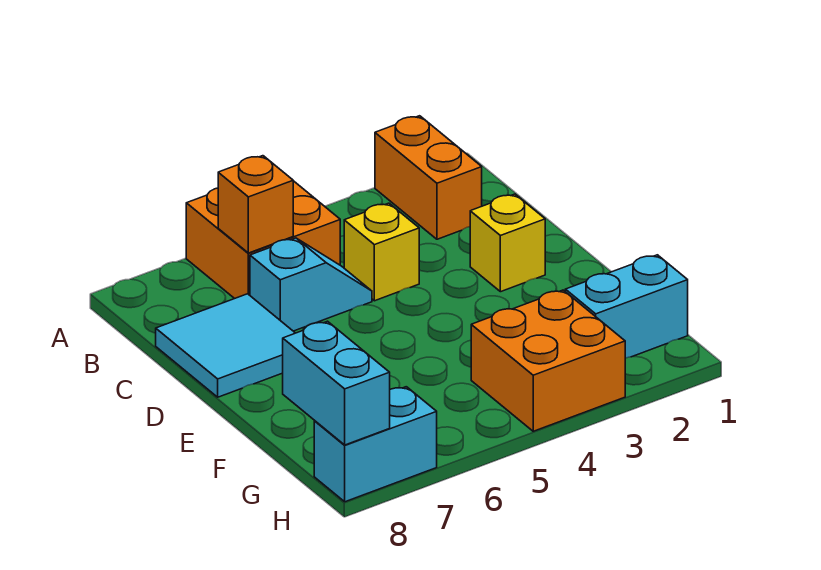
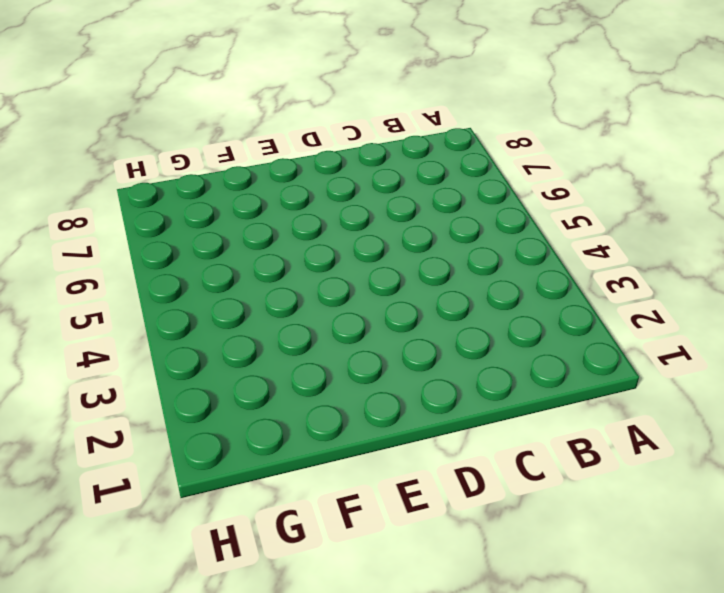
none -> orange brick A2:B2 level 1
none -> orange brick A5:B6 level 1

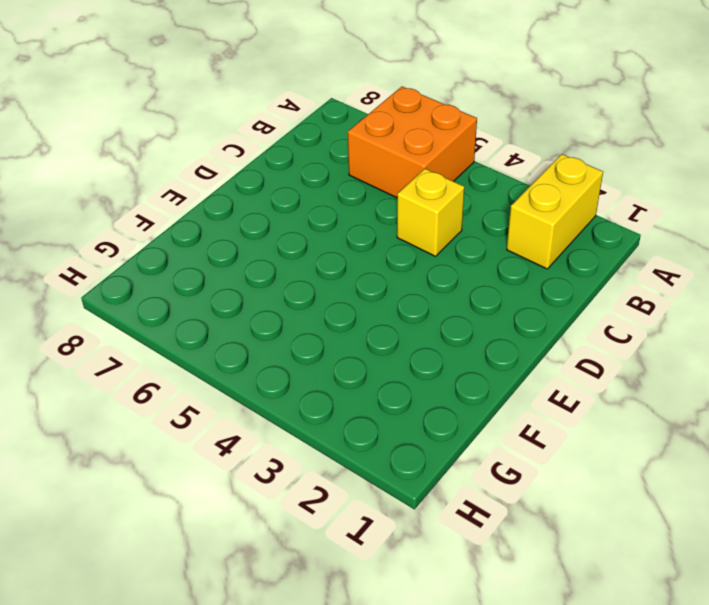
yellow brick A2:B2 level 1 -> orange brick A2:B2 level 1
none -> cyan slope C5:C6 level 1 top 6
none -> cyan tile C7:D8 level 1

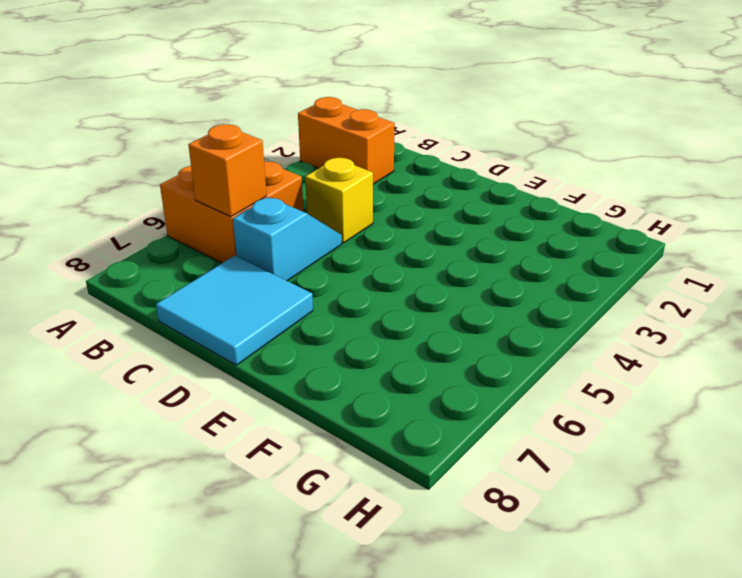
none -> yellow brick D2 level 1
none -> cyan brick G1:G2 level 1

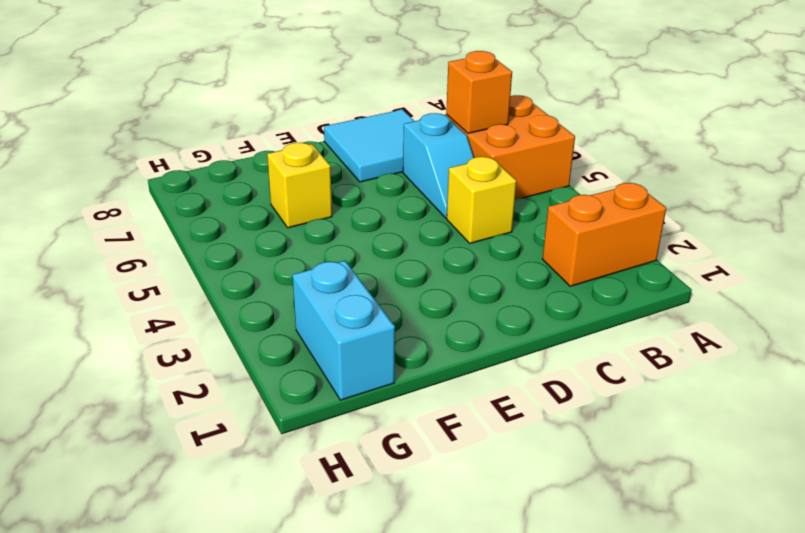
yellow brick F6 level 1 -> yellow brick D2 level 1
none -> orange brick G3:H4 level 1
none -> cyan brick H7:H8 level 1

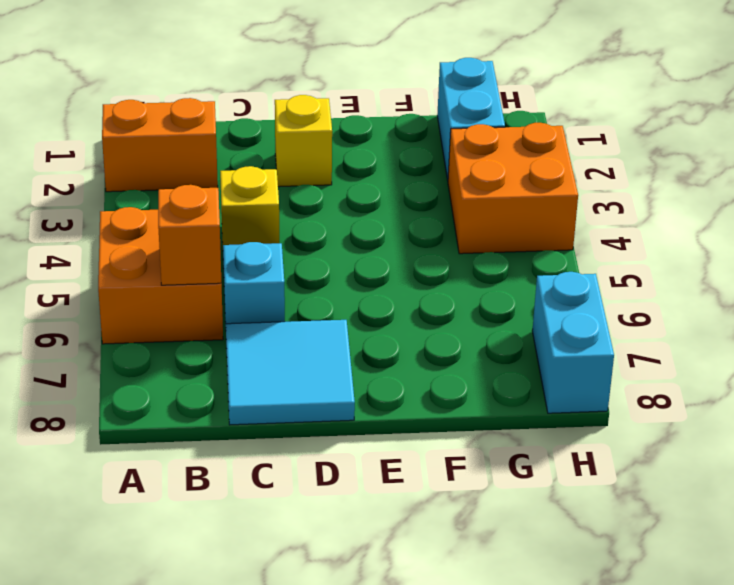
none -> cyan brick G8:H8 level 2

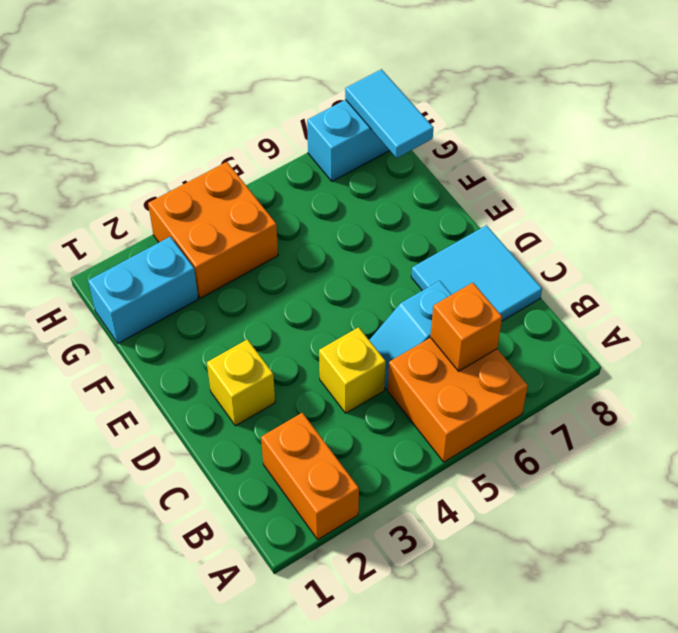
cyan tile G8:H8 level 2 -> cyan brick G8:H8 level 2

